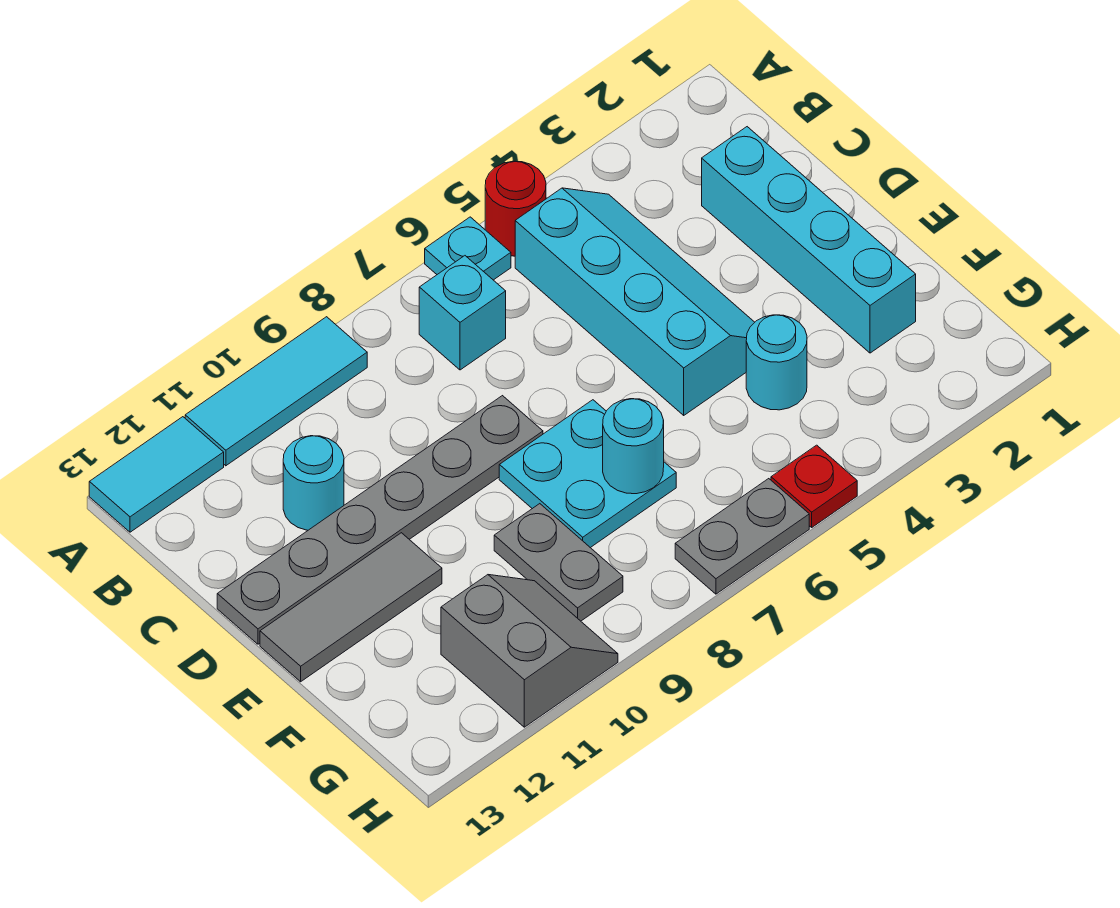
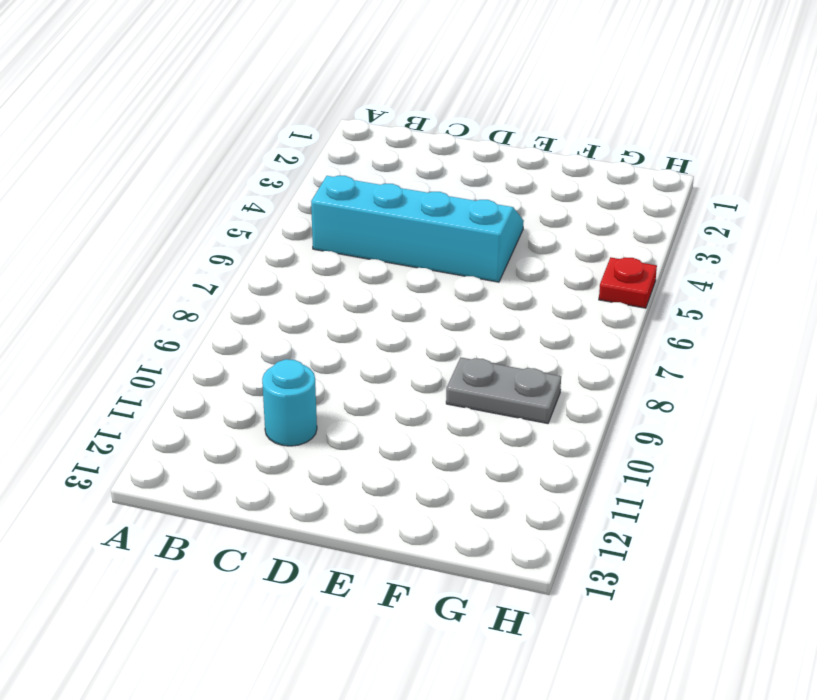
none -> red round brick A5 level 1
none -> cyan plate A6 level 1
none -> cyan tile A9:A11 level 1

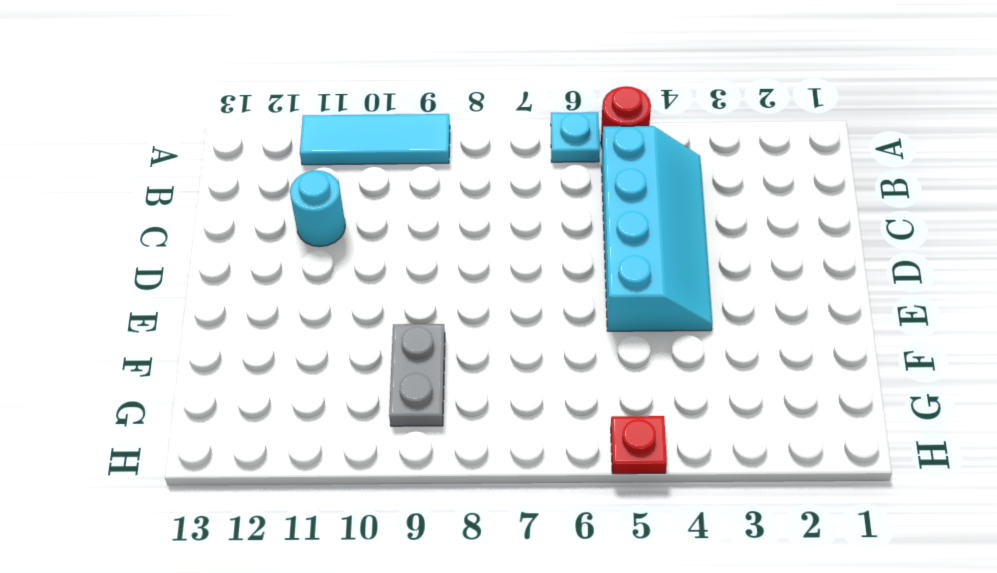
none -> cyan tile A12:A13 level 1
none -> cyan brick B7 level 1
none -> cyan brick C2:F2 level 1

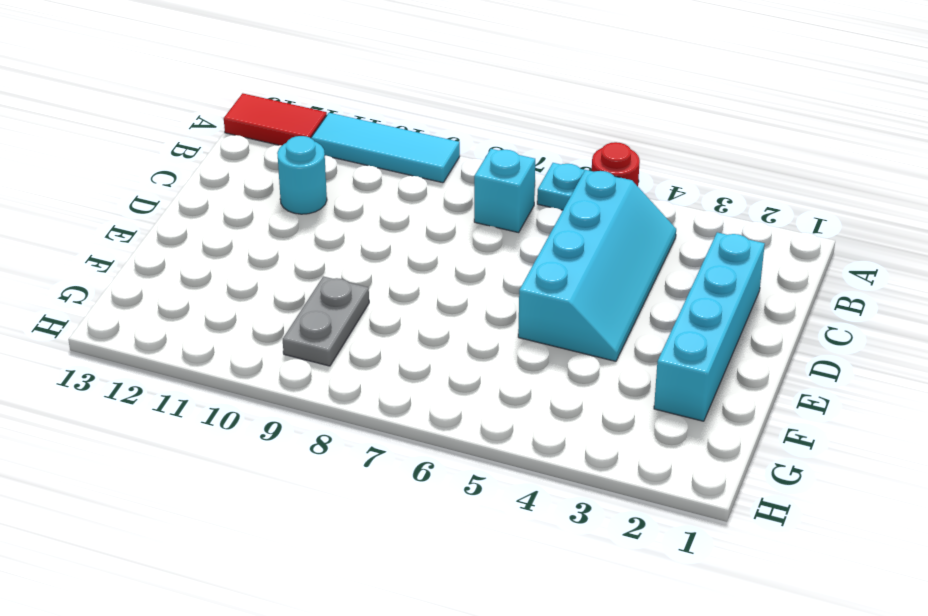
red tile A12:A13 level 1 -> cyan tile A12:A13 level 1
none -> grey plate D8:D13 level 1
none -> cyan plate E7:F8 level 1
none -> grey tile E11:E13 level 1

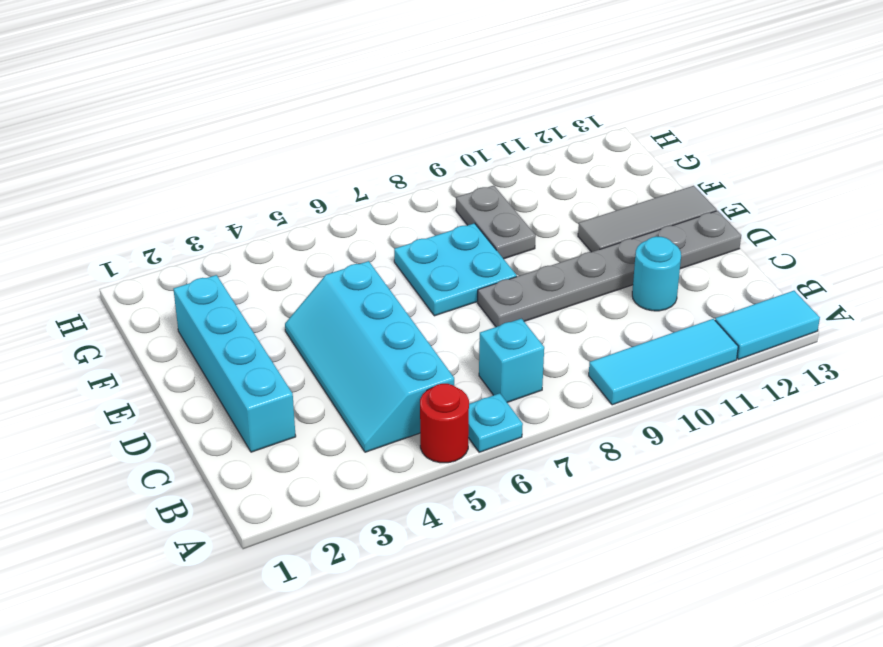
none -> cyan round brick F4 level 1
none -> grey slope G10:H11 level 1 top 11
none -> red plate H5 level 1

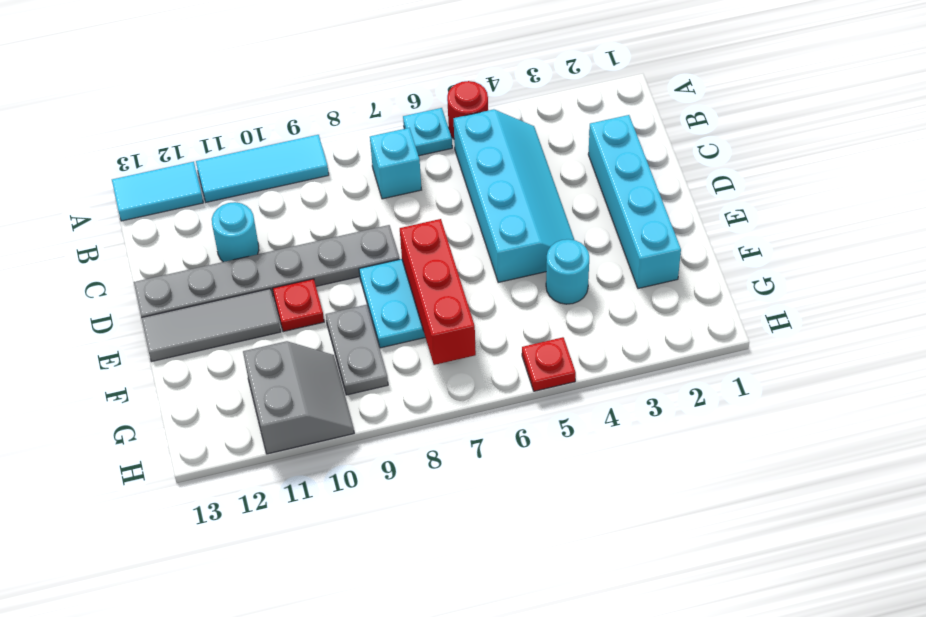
red brick E7:G7 level 2 -> cyan round brick F7 level 2
red plate E10 level 1 -> none
none -> grey plate H6:H7 level 1

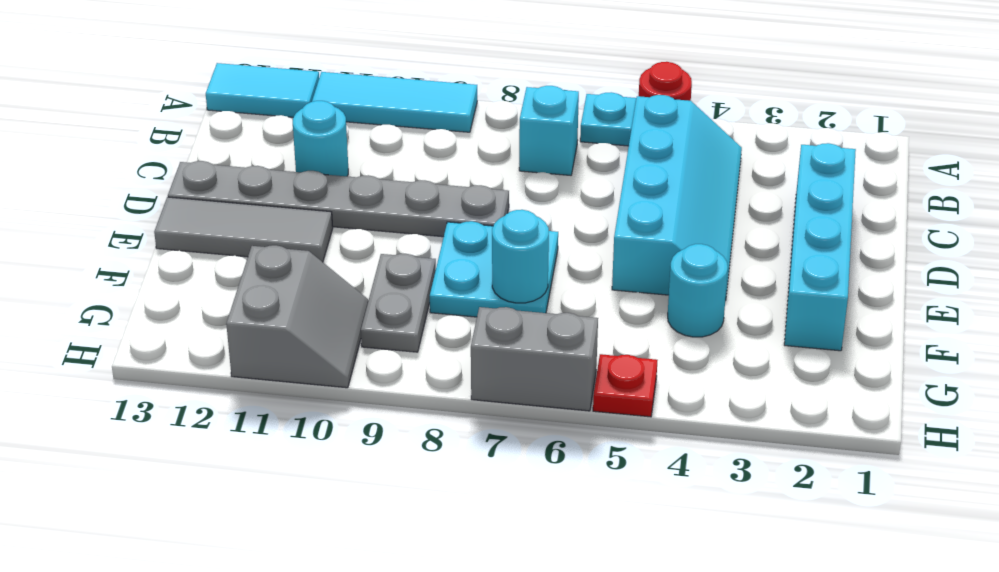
grey brick H6:H7 level 1 -> grey plate H6:H7 level 1

